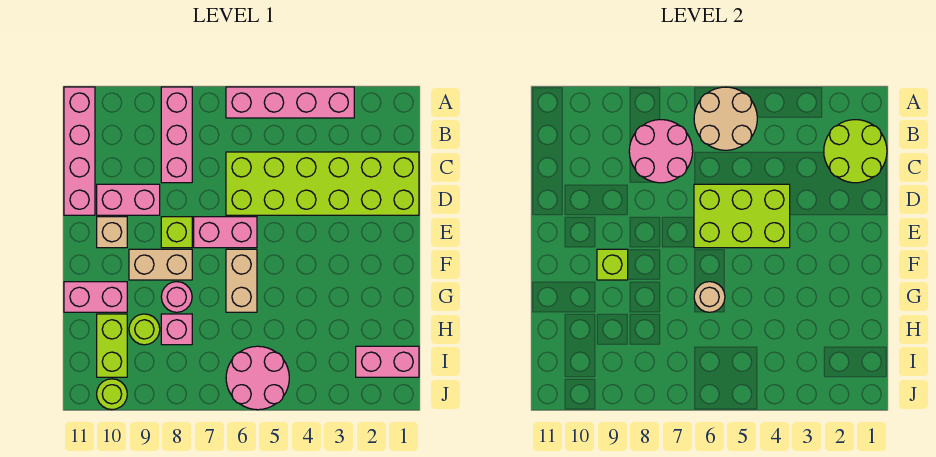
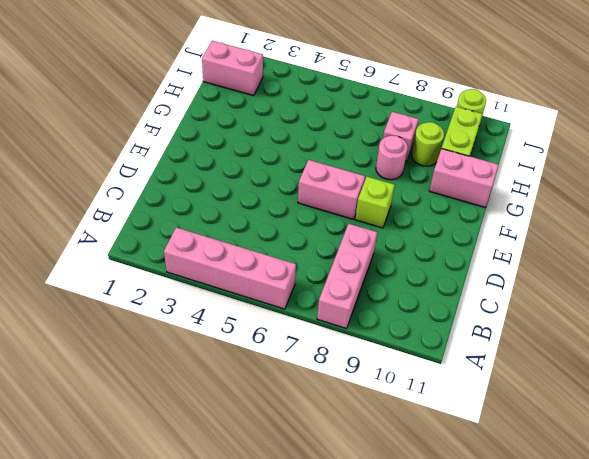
none -> pink brick A11:D11 level 1
none -> lime brick C1:D6 level 1
none -> pink brick D9:D10 level 1

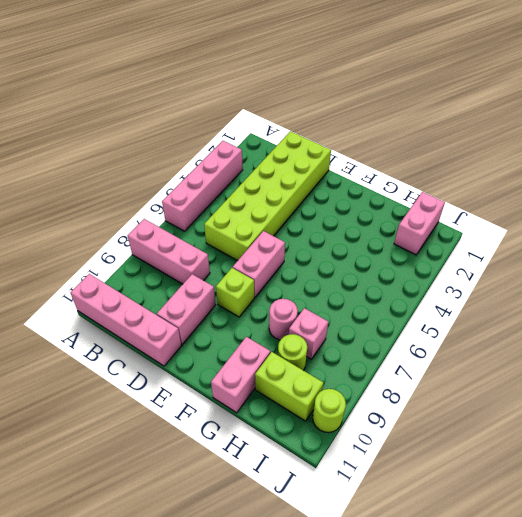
none -> tan brick E10 level 1
none -> tan brick F6:G6 level 1
none -> tan brick F8:F9 level 1

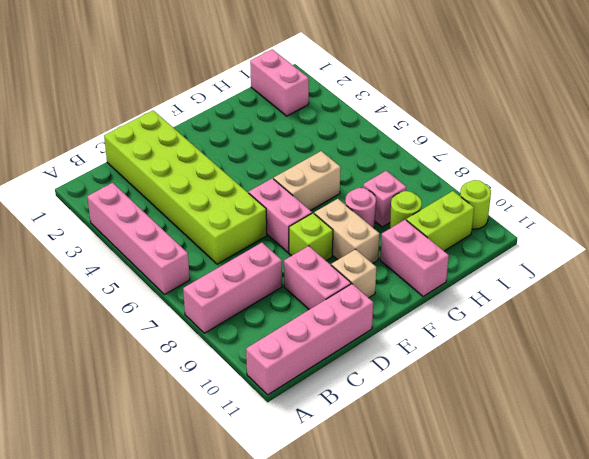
none -> pink round brick I5:J6 level 1
none -> tan round brick A5:B6 level 2
none -> lime round brick B1:C2 level 2

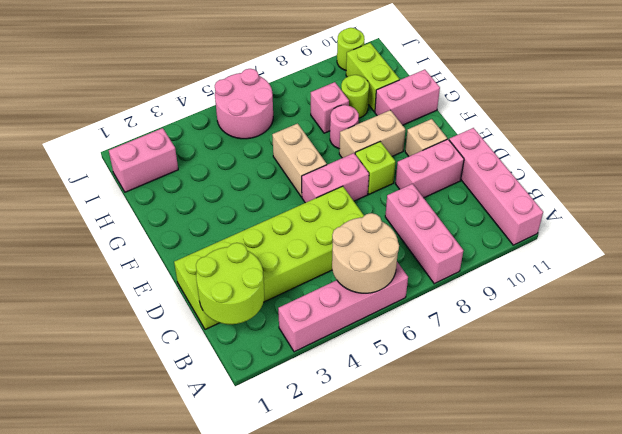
none -> pink round brick B7:C8 level 2
none -> lime brick D4:E6 level 2
none -> lime brick F9 level 2

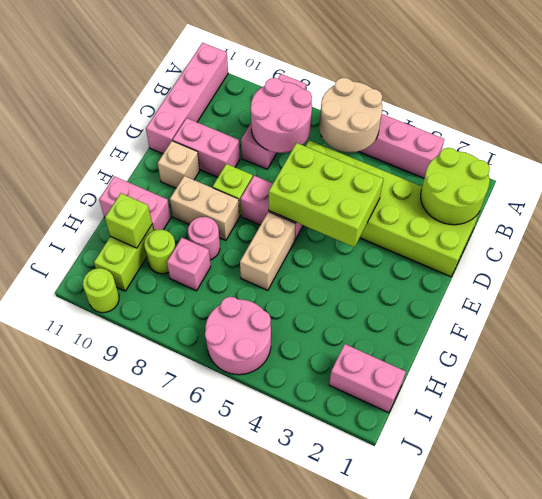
lime brick H10 level 2 -> lime brick F9 level 2
none -> tan round brick G6 level 2

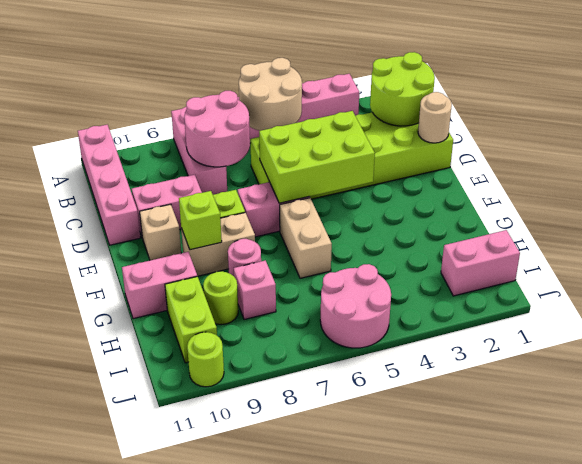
tan round brick D1 level 2 -> tan round brick G6 level 2

